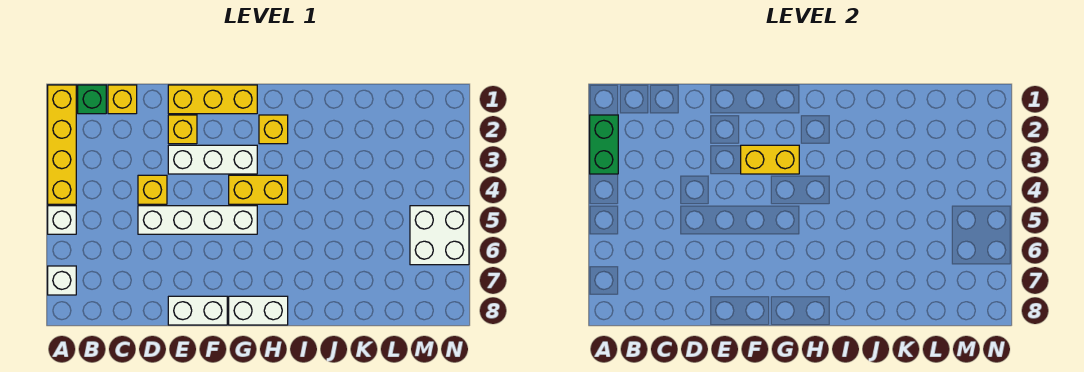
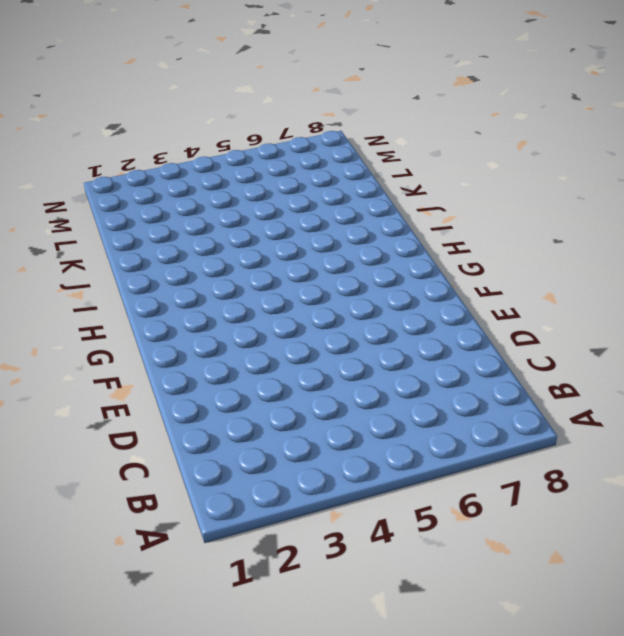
none -> yellow brick A1:A4 level 1
none -> white brick A5 level 1
none -> white brick A7 level 1

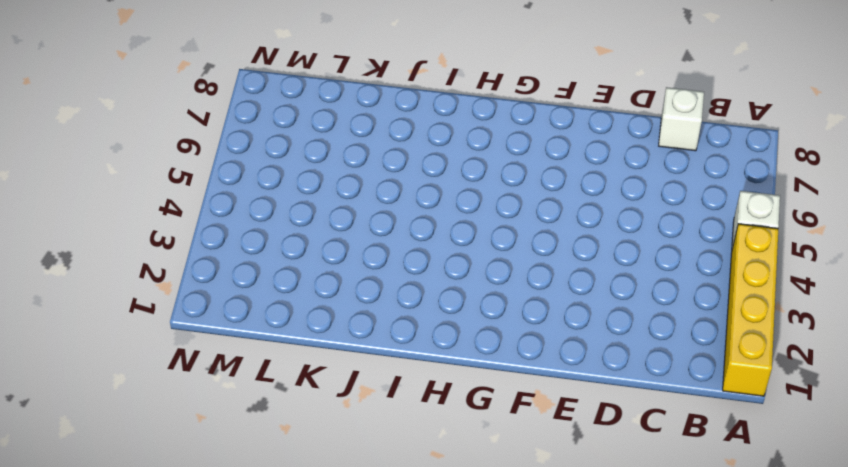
white brick C8 level 1 -> white brick A7 level 1
none -> green brick B1 level 1
none -> yellow brick C1 level 1
none -> yellow brick D4 level 1

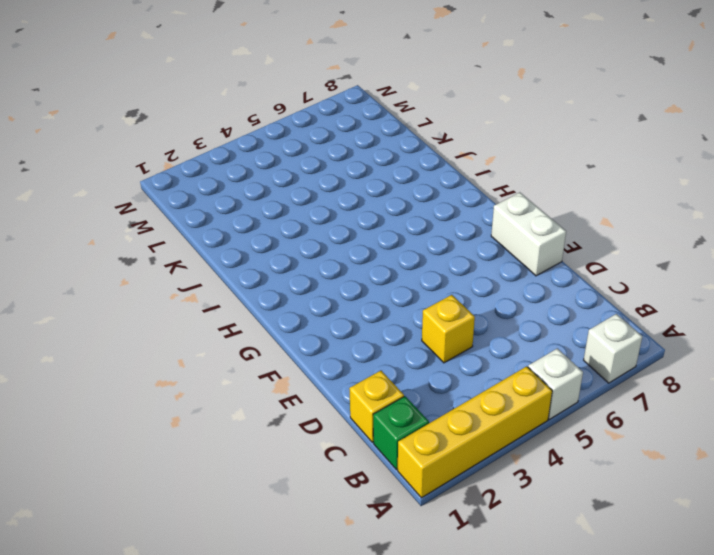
none -> white brick D5:G5 level 1
none -> yellow brick E1:G1 level 1
none -> yellow brick E2 level 1

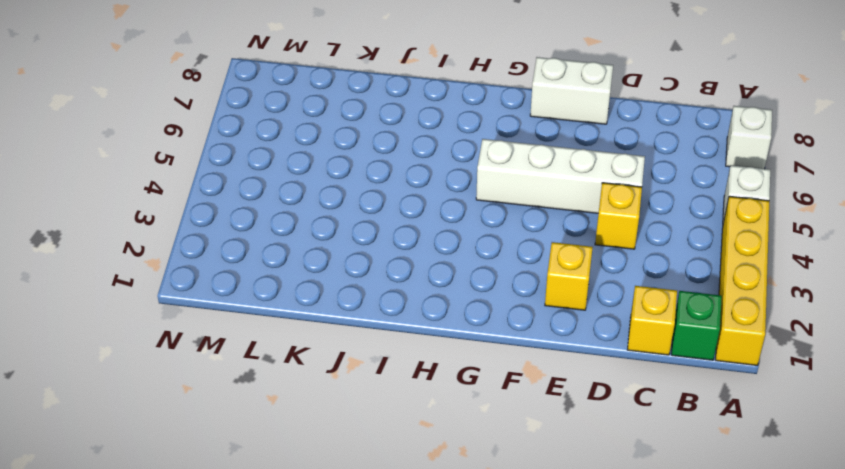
none -> yellow brick E1:G1 level 1
none -> white brick E3:G3 level 1
none -> yellow brick G4:H4 level 1

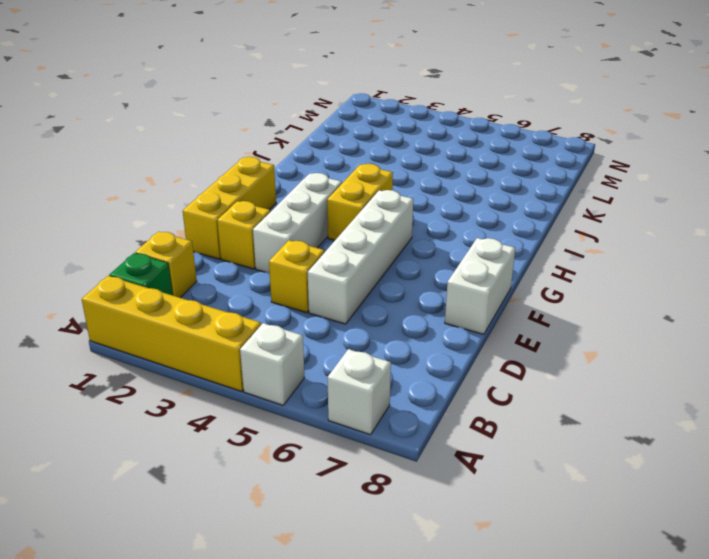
none -> white brick G8:H8 level 1
none -> yellow brick H2 level 1
none -> white brick M5:N6 level 1

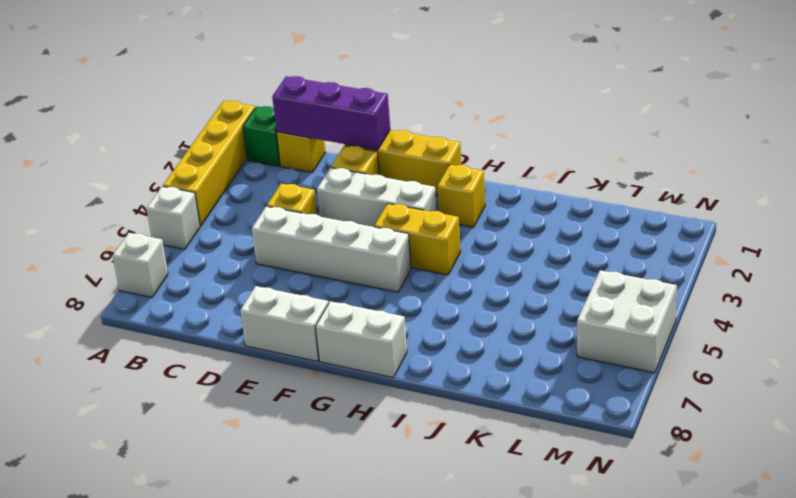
purple brick C1:E1 level 2 -> none
none -> green brick A2:A3 level 2
none -> yellow brick F3:G3 level 2

